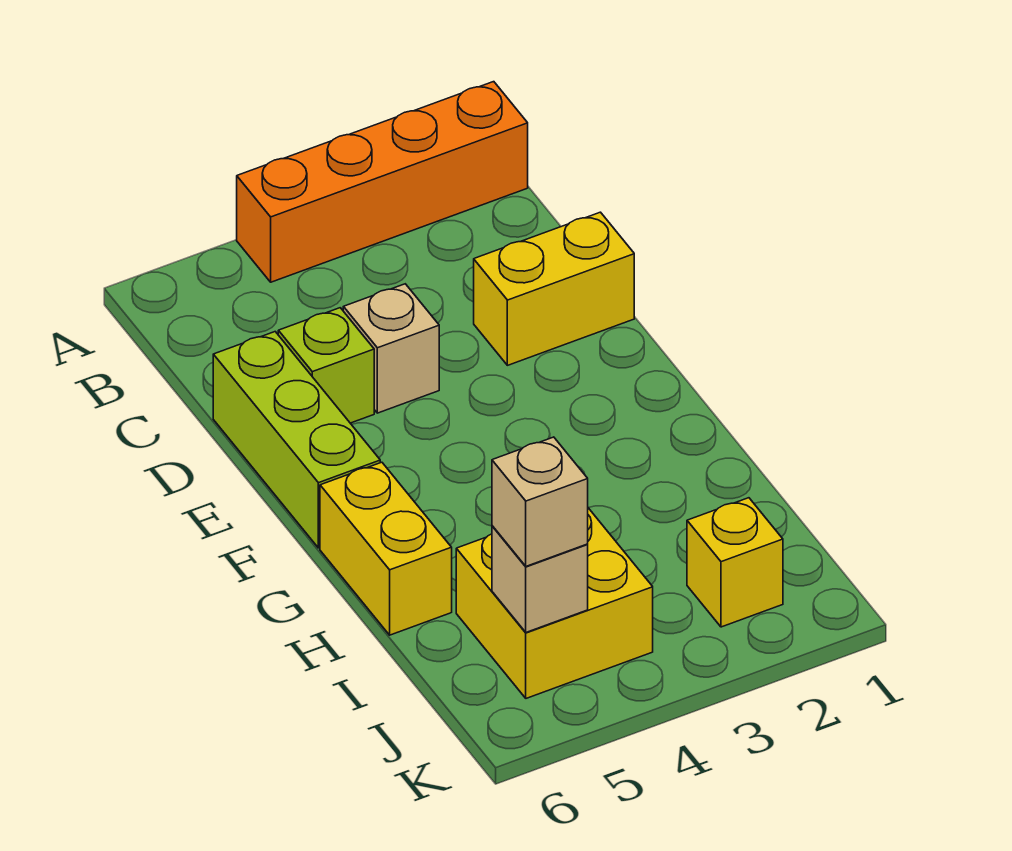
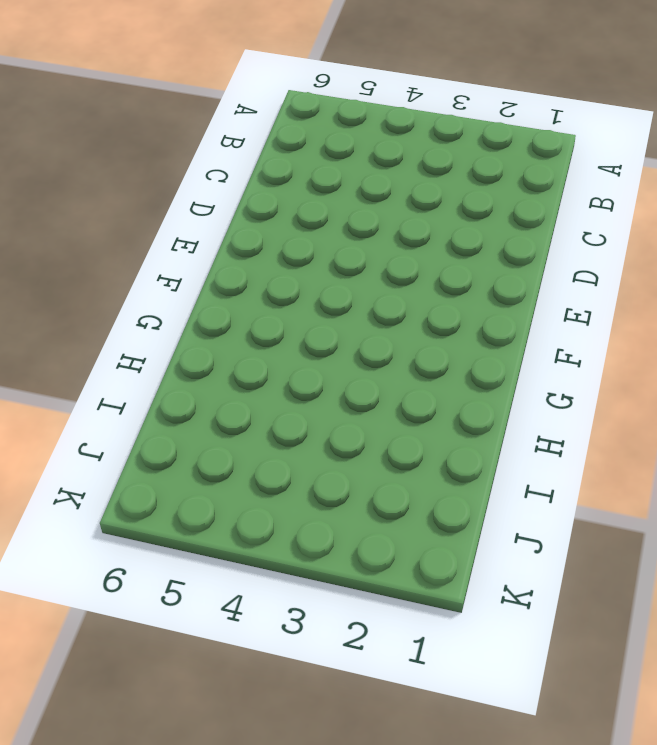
none -> orange brick A1:A4 level 1
none -> yellow brick D1:D2 level 1

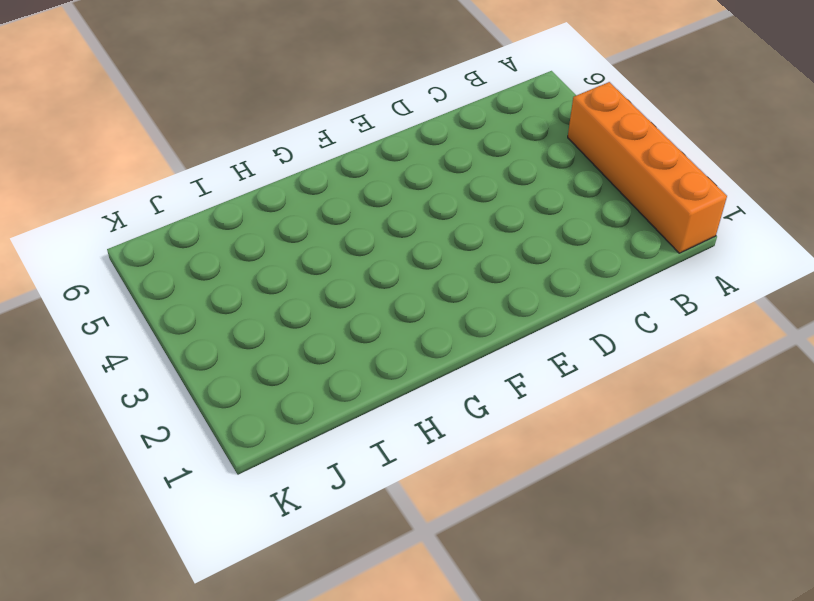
none -> yellow brick D1:D2 level 1
none -> tan brick D4 level 1

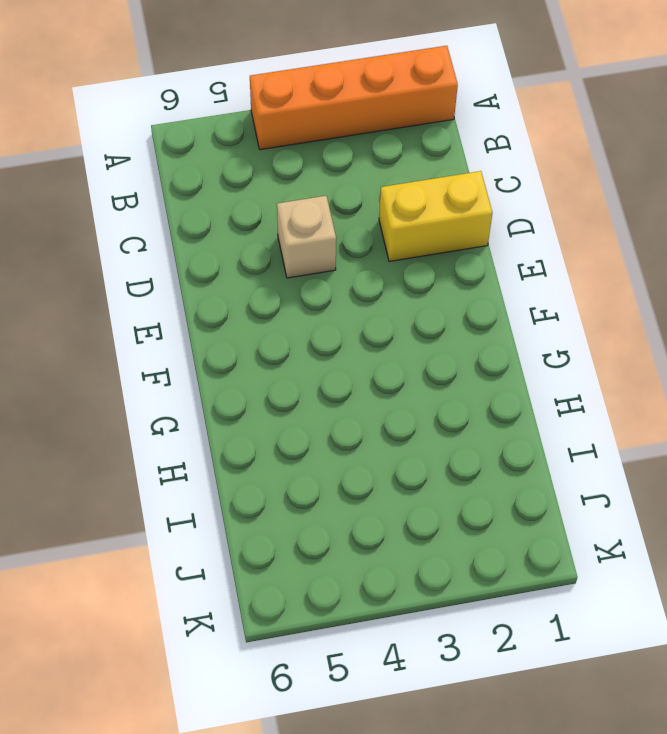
none -> lime brick D5 level 1
none -> lime brick D6:F6 level 1

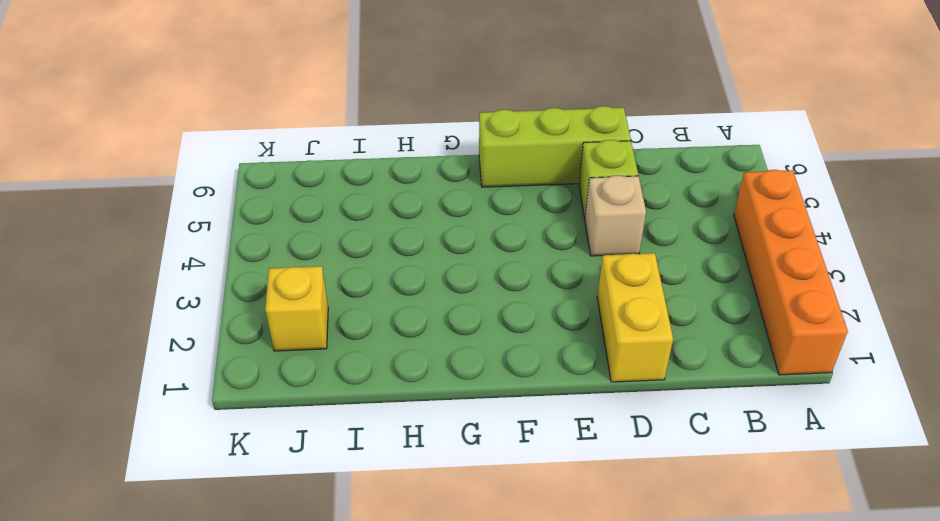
none -> yellow brick G6:H6 level 1
none -> yellow brick I4:J5 level 1

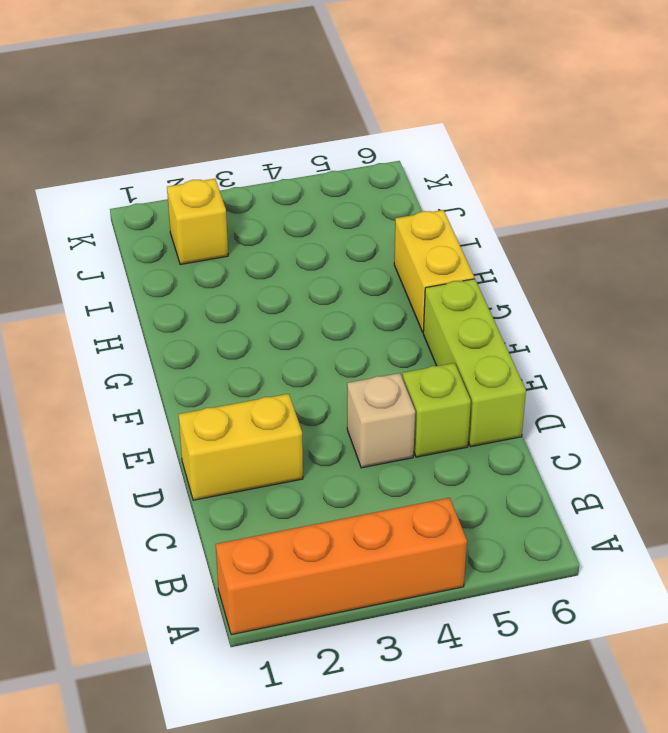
none -> yellow brick I4:J5 level 1
none -> tan brick J5 level 2

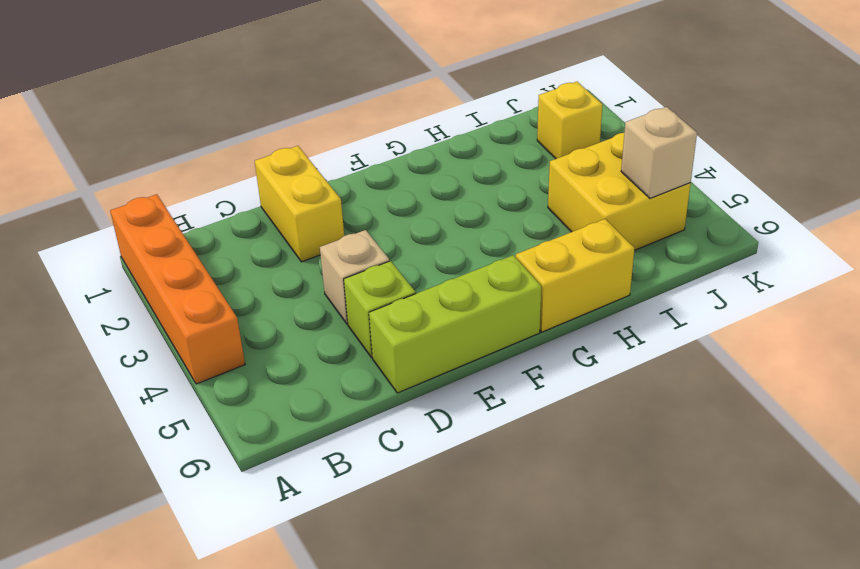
none -> tan brick J5 level 3

